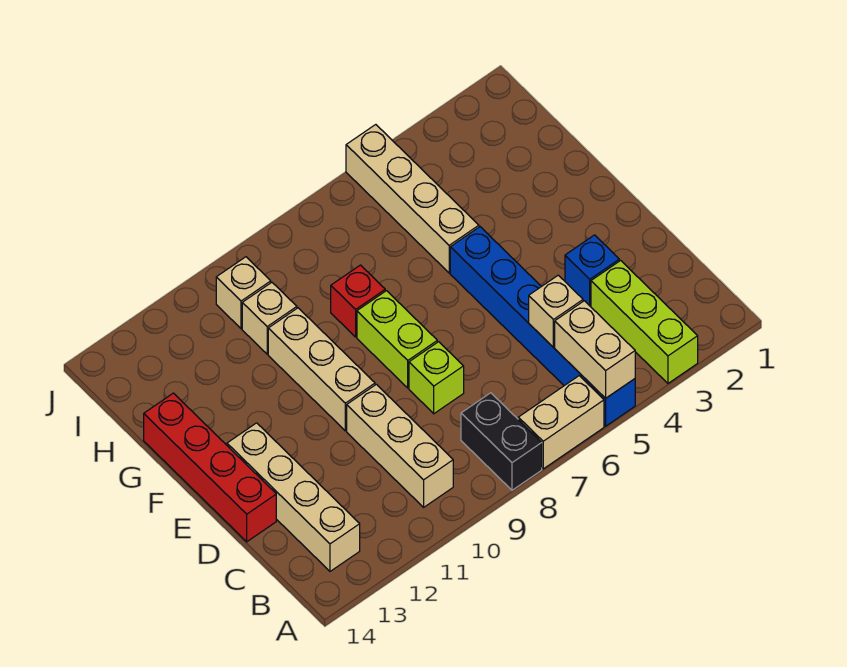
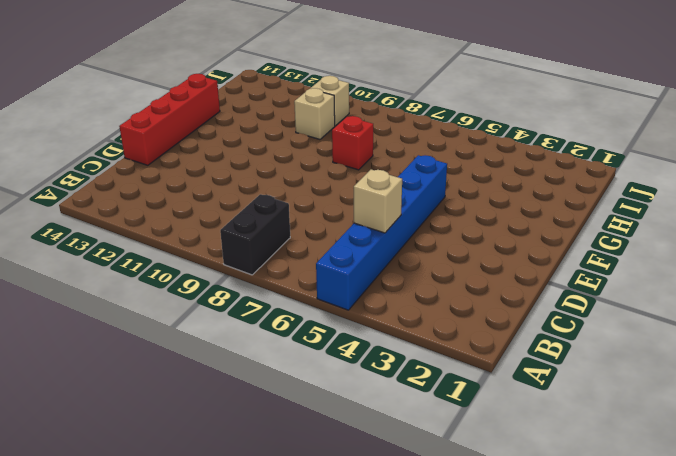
none -> lime brick A3:C3 level 1
none -> tan brick A6:A7 level 1
none -> tan brick B10:D10 level 1

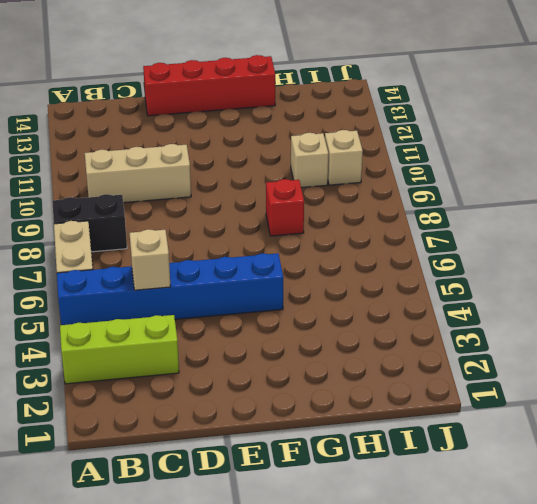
none -> tan brick B13:E13 level 1
none -> blue brick D3 level 1
none -> lime brick D8 level 1

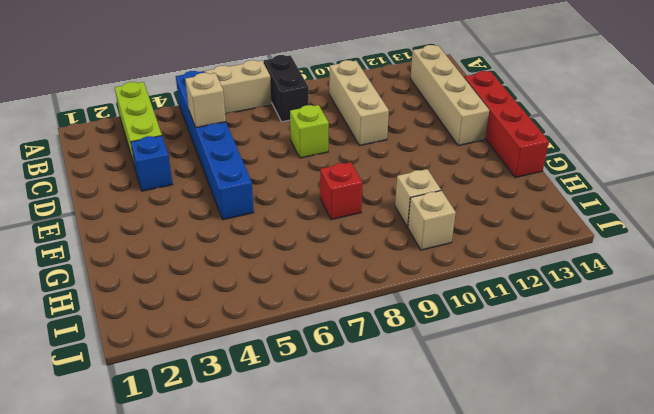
none -> lime brick E8:F8 level 1
none -> tan brick E10:G10 level 1
none -> tan brick G5:J5 level 1

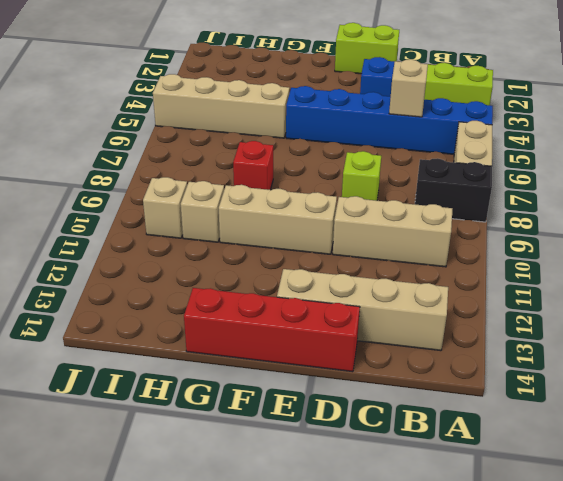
lime brick D1:E1 level 1 -> lime brick E8:F8 level 1
none -> tan brick A5:B5 level 2

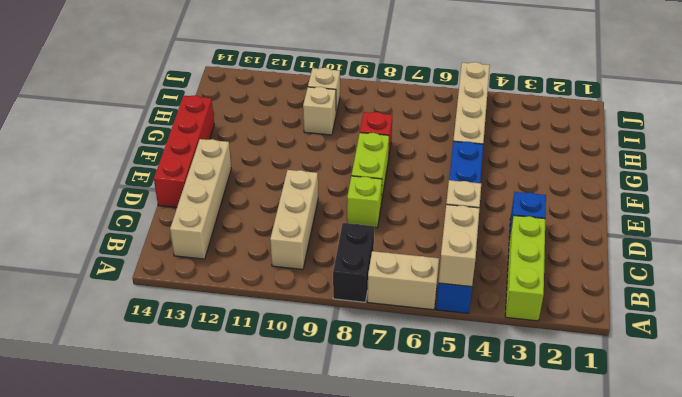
none -> tan brick E10:G10 level 1

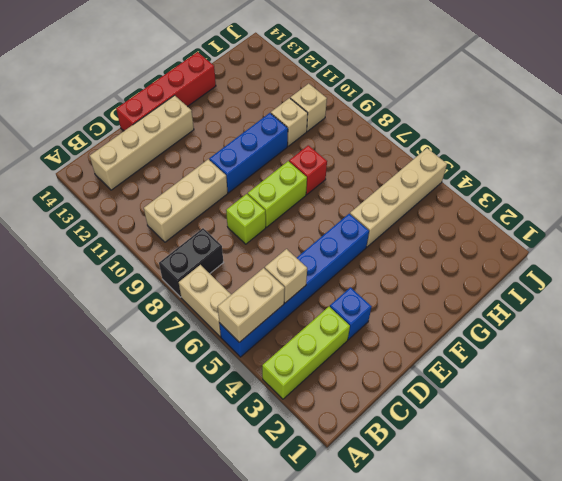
blue brick E10:G10 level 1 -> tan brick E10:G10 level 1

